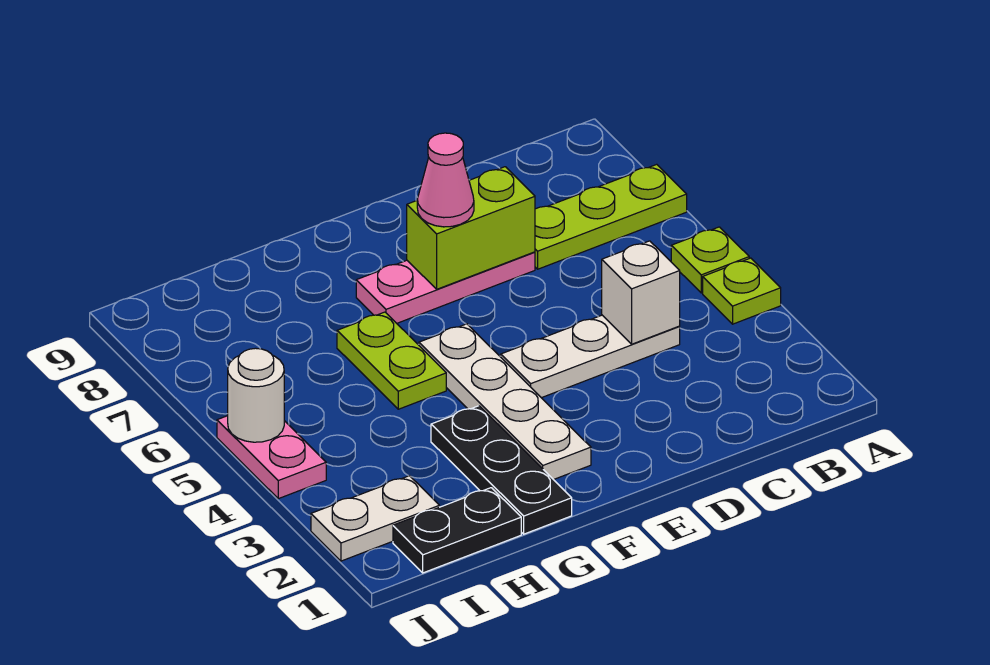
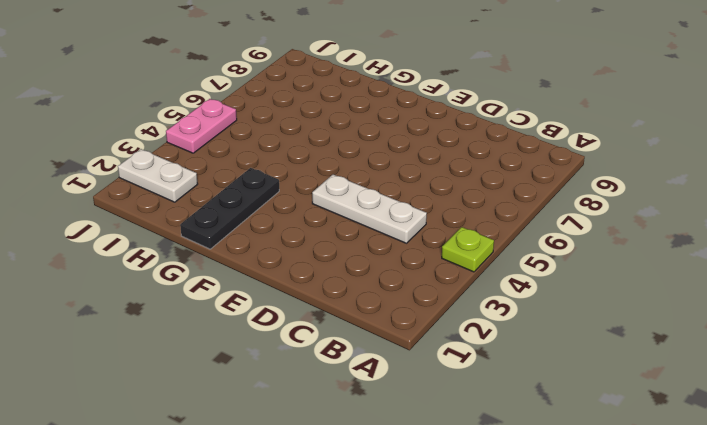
none -> lime plate A5 level 1
none -> lime plate A7:C7 level 1
none -> pink plate D7:F7 level 1

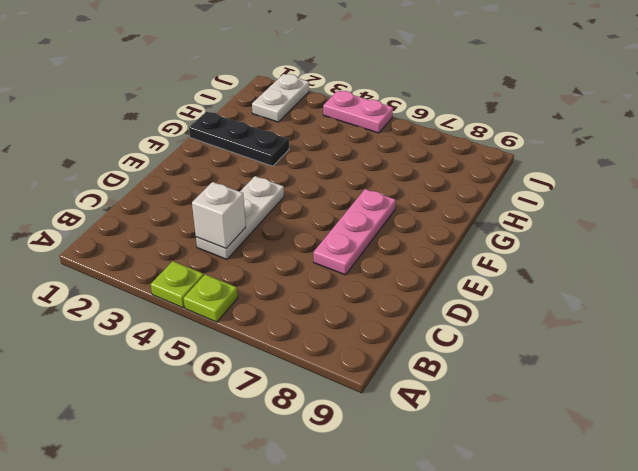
none -> lime plate A7:C7 level 1
none -> white plate F2:F5 level 1
none -> lime plate G5:G6 level 1

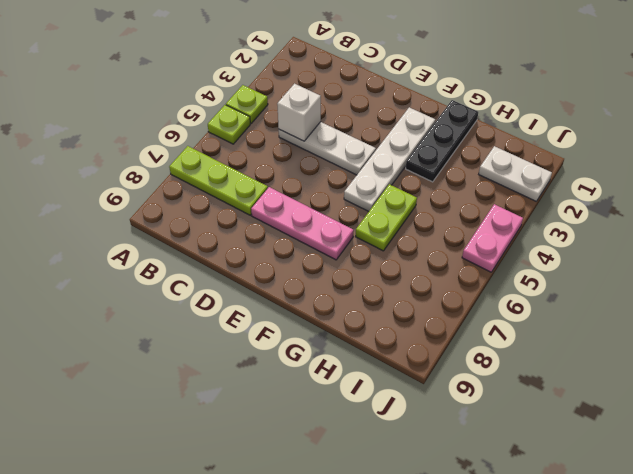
none -> black plate H1:I1 level 1
none -> lime brick D7:E7 level 2
none -> white round brick J5 level 2

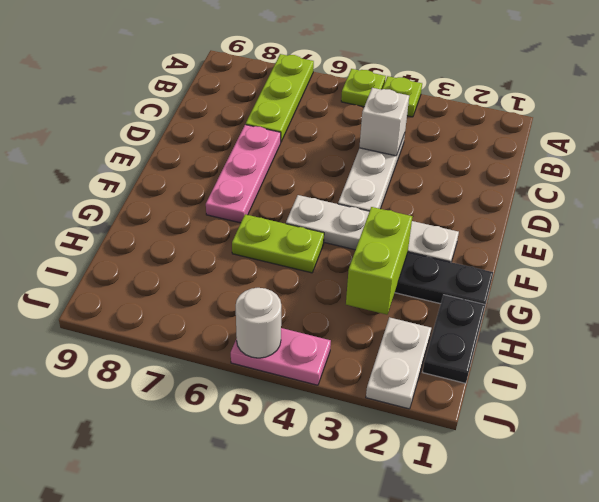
lime brick G3:H3 level 2 -> lime brick D7:E7 level 2
none -> pink cone E7 level 3

